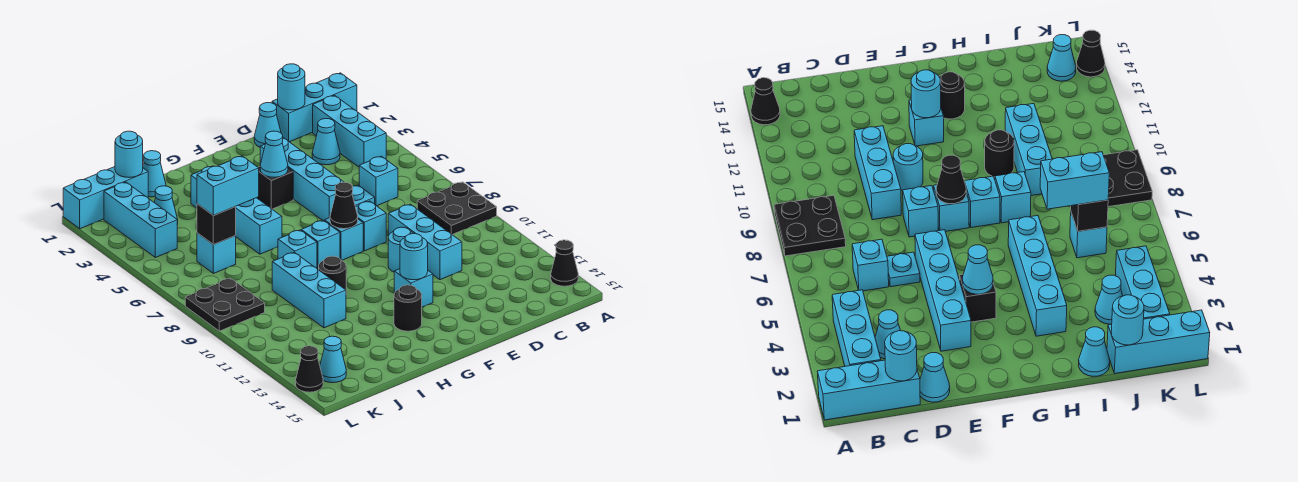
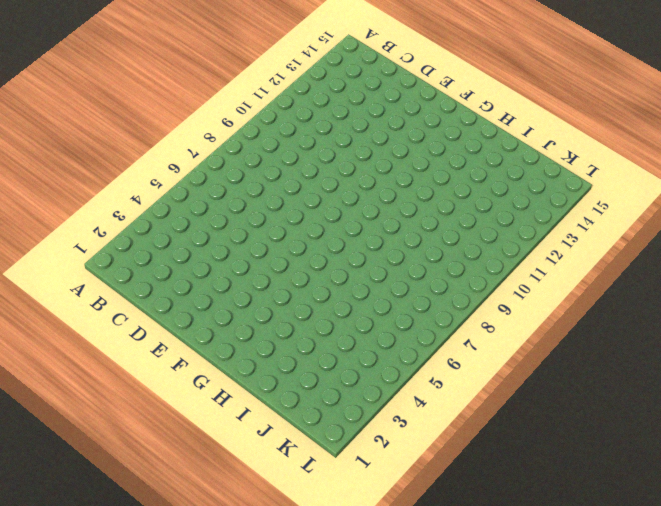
none -> cyan brick A1:C1 level 1
none -> black plate A8:B9 level 1
none -> black cone A14 level 1
none -> cyan brick B2:B4 level 1

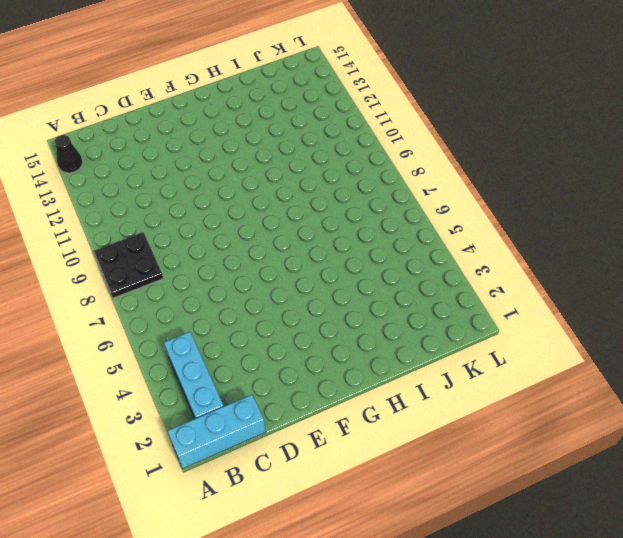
none -> cyan cone C3 level 1
none -> cyan brick C6 level 1
none -> cyan cone D1 level 1
none -> cyan plate D6 level 1

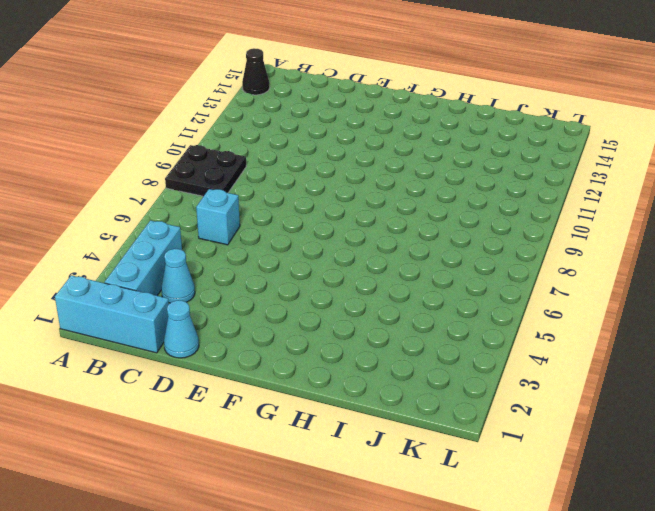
none -> cyan plate D6 level 1
none -> cyan brick D9:D11 level 1
none -> cyan brick E3:E6 level 1
none -> cyan brick E8 level 1

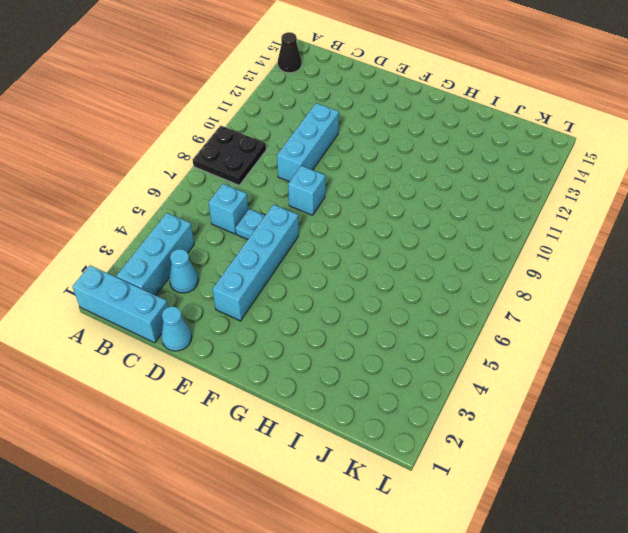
none -> cyan round brick E10 level 1
none -> black brick F4 level 1
none -> cyan brick F8 level 1
none -> cyan brick F12 level 1

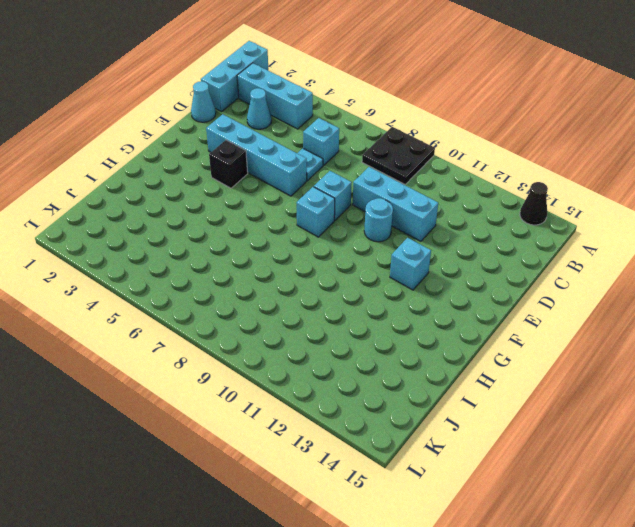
none -> cyan brick G8 level 1
none -> black round brick G13 level 1
none -> cyan brick H3:H6 level 1
none -> cyan brick H8 level 1

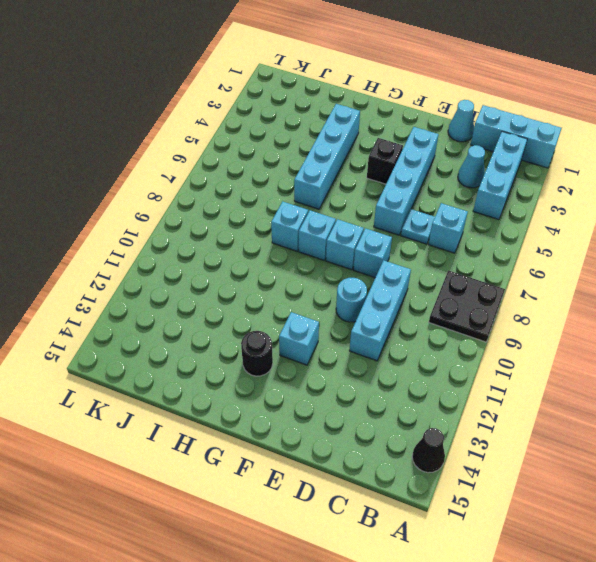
none -> black round brick H10 level 1
none -> cyan cone I1 level 1
none -> cyan brick I9:I11 level 1
none -> cyan brick J1:L1 level 1

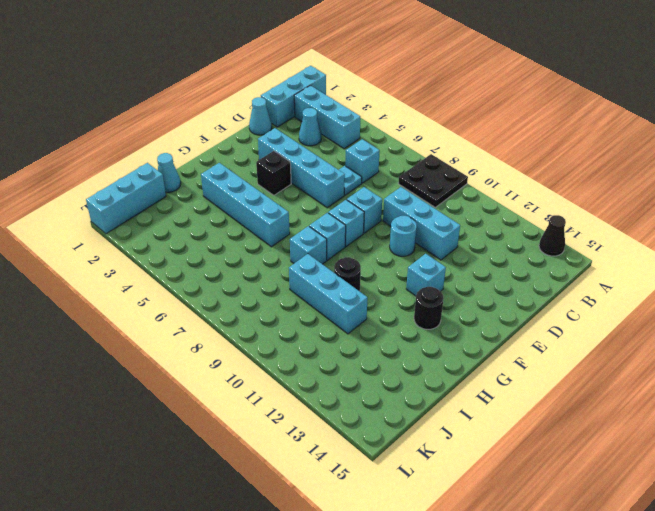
none -> cyan cone J3 level 1
none -> cyan brick J6 level 1
none -> cyan brick K2:K4 level 1
none -> black plate K8:L9 level 1

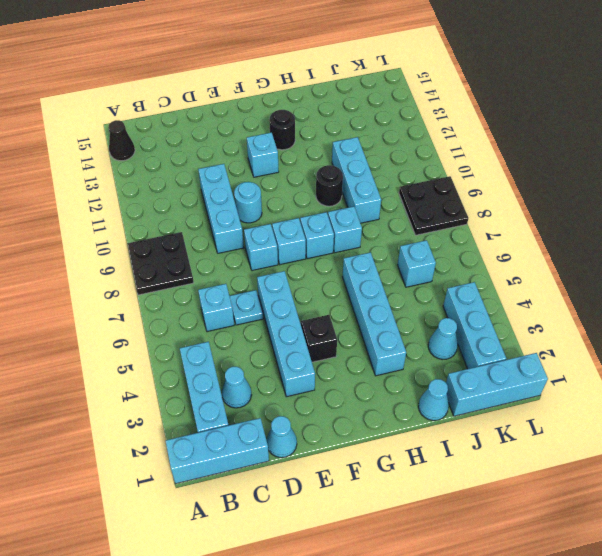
none -> cyan cone K14 level 1
none -> black cone L14 level 1
none -> cyan round brick C1 level 2
none -> cyan cone F4 level 2

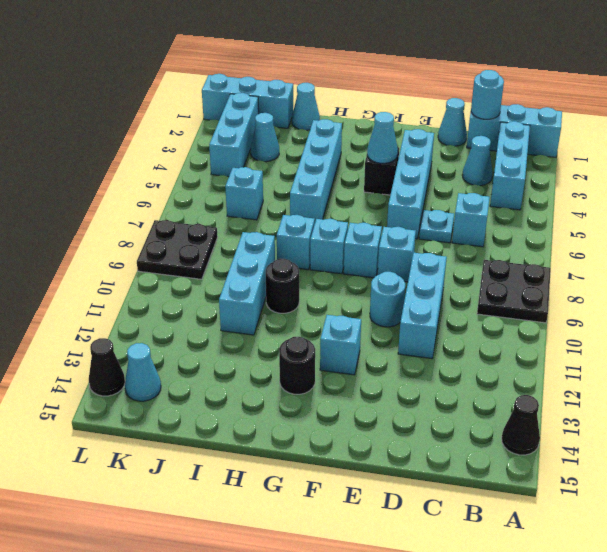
none -> black cone F8 level 2
none -> cyan round brick F12 level 2
none -> cyan round brick J1 level 2
none -> black brick J6 level 2

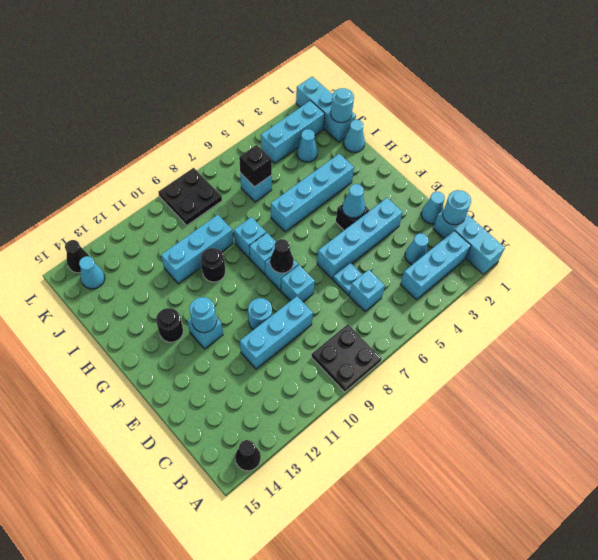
none -> cyan brick I6:J6 level 3

